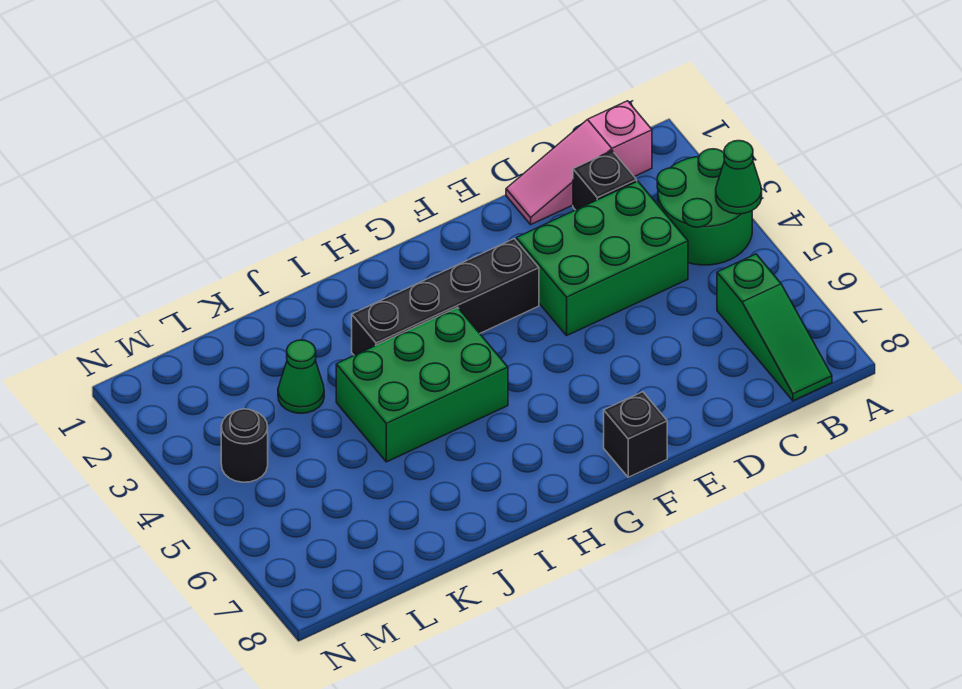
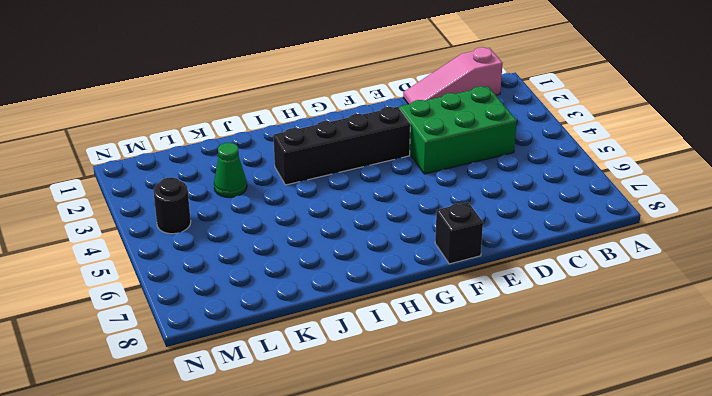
none -> green round brick A3:B4 level 1
none -> green slope B6:B8 level 1 top 6

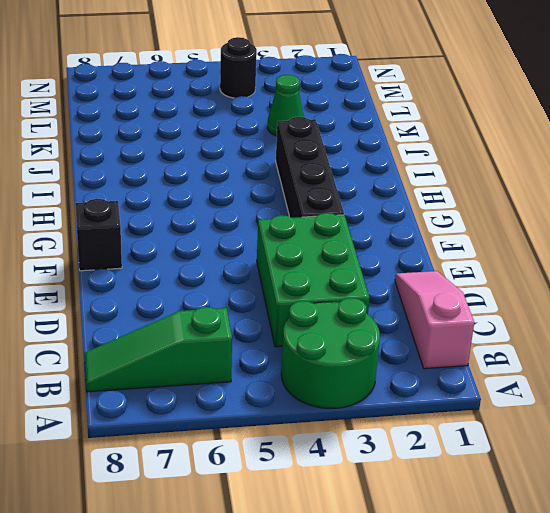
none -> black brick C2 level 1
none -> green brick H4:J5 level 1

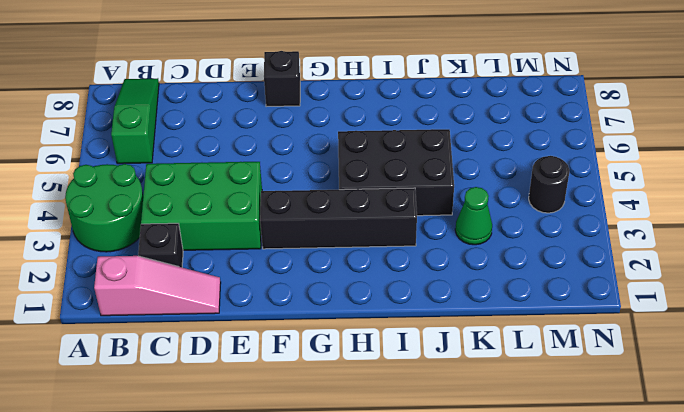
black brick H4:J5 level 1 -> green brick H4:J5 level 1
none -> green cone A4 level 2

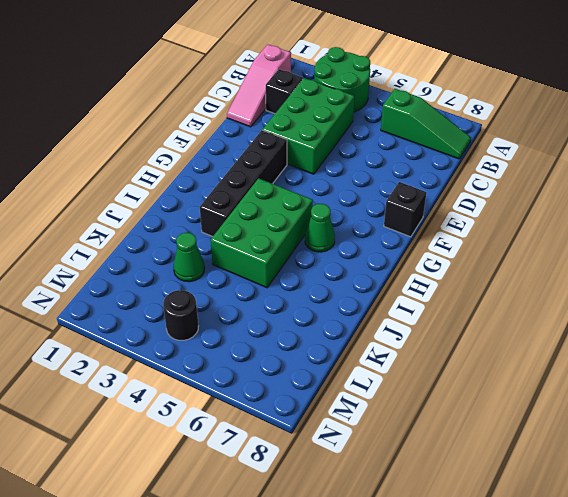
green cone H6 level 1 -> green cone A4 level 2

